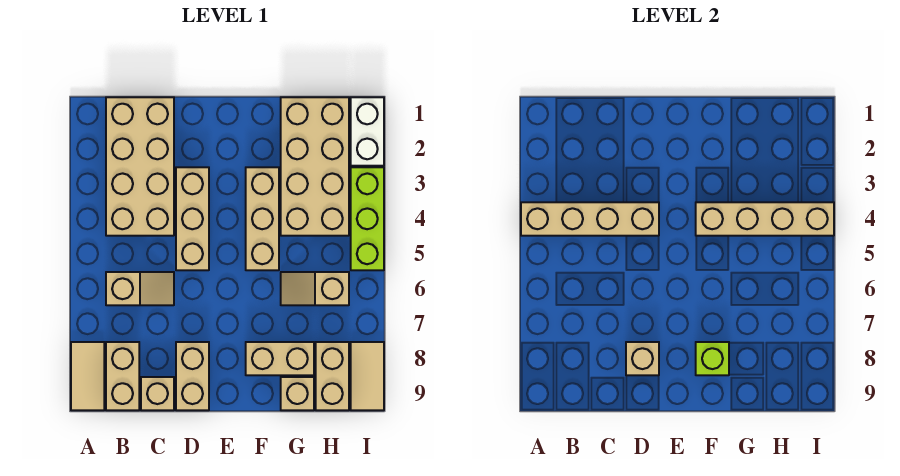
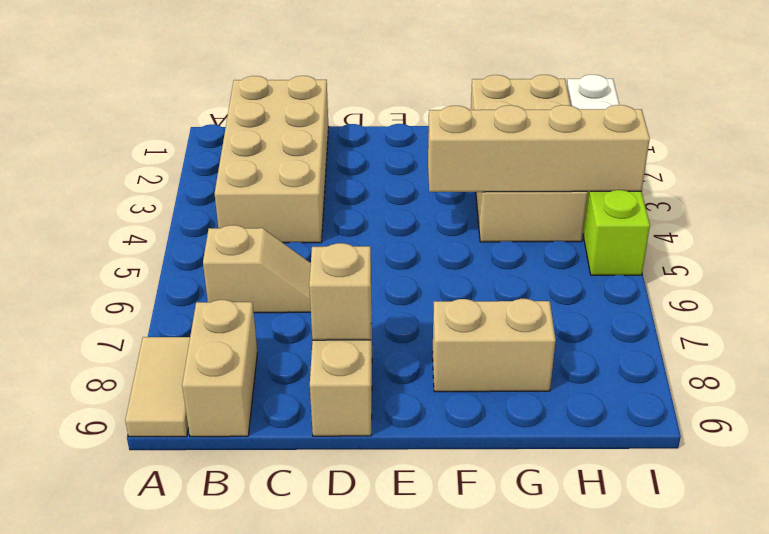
none -> tan brick C9 level 1
none -> tan brick D3:D5 level 1
none -> tan brick F3:F5 level 1

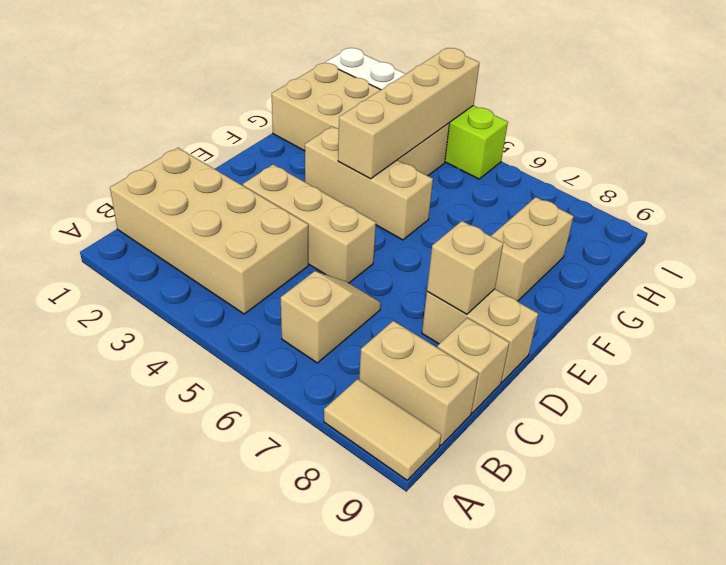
none -> tan slope G6:H6 level 1 top H
none -> tan brick G9 level 1
none -> tan brick H8:H9 level 1

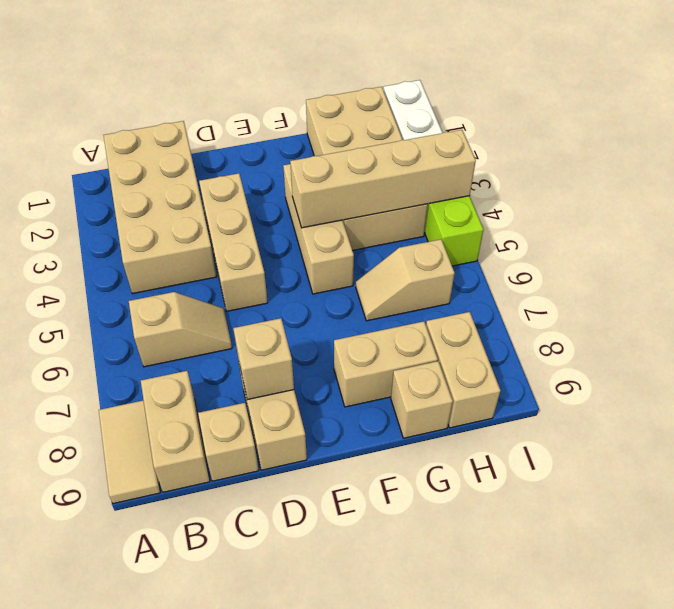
none -> tan tile I8:I9 level 1
none -> tan brick A4:D4 level 2
none -> lime brick F8 level 2

